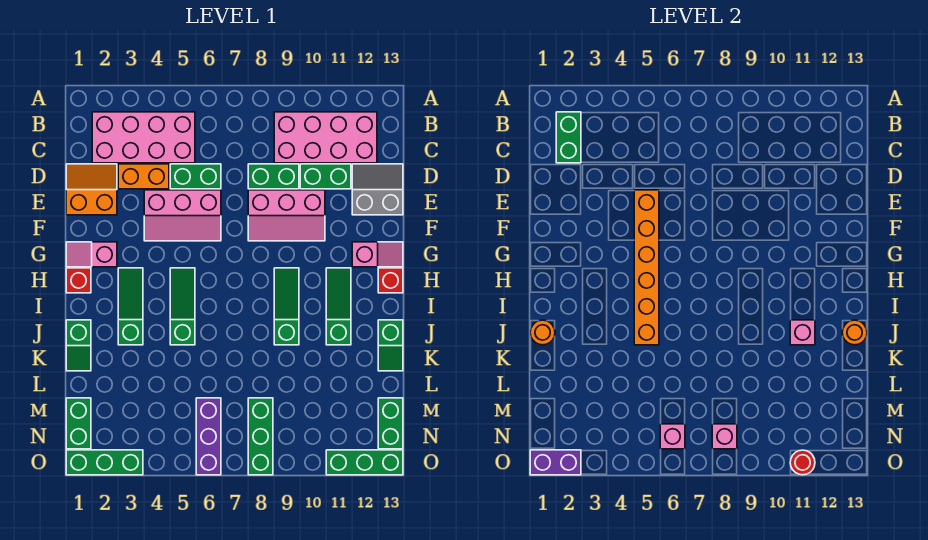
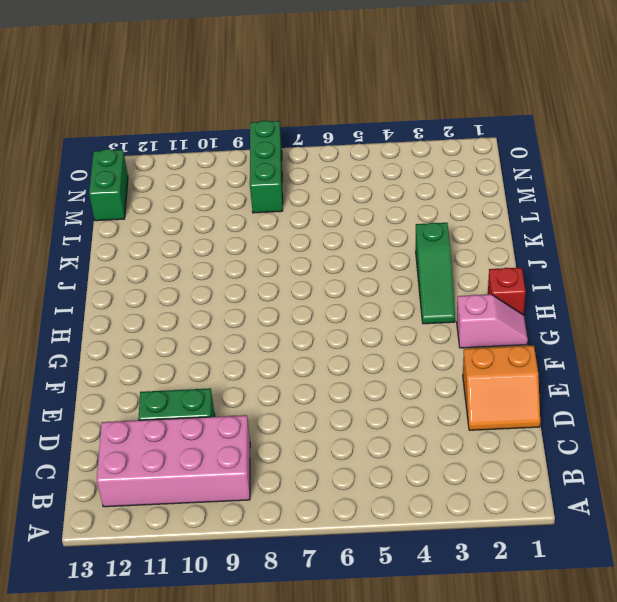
none -> pink brick B2:C5 level 1
none -> orange brick D3:D4 level 1
none -> green brick D5:D6 level 1
none -> green brick D8:D9 level 1

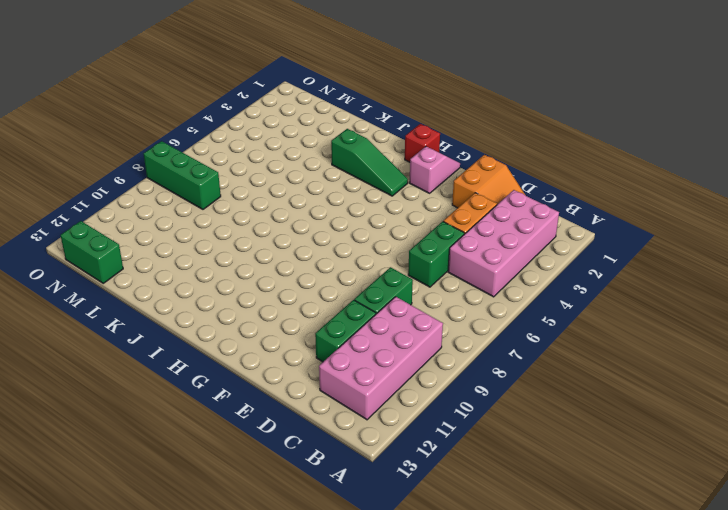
none -> grey slope D12:E13 level 1 top E
none -> pink slope E4:F6 level 1 top E
none -> pink slope E8:F10 level 1 top E
none -> pink slope G12:G13 level 1 top 12

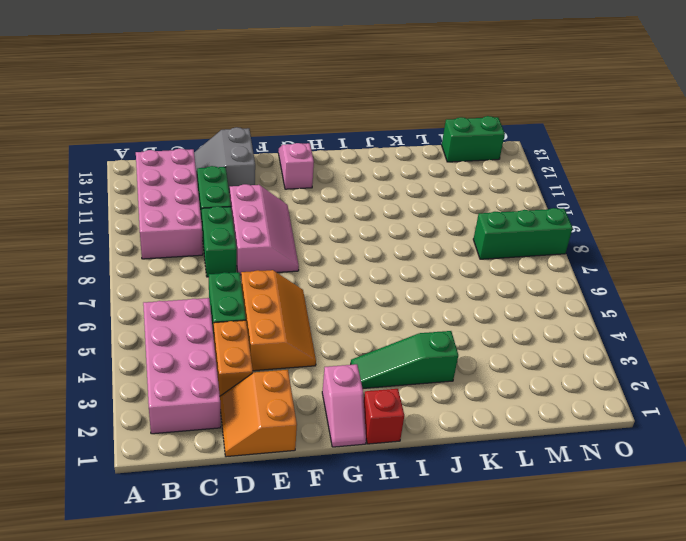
orange slope E4:F6 level 1 top E -> pink slope E4:F6 level 1 top E
none -> green slope H5:J5 level 1 top J
none -> green slope H9:J9 level 1 top J
none -> green slope H11:J11 level 1 top J
none -> red brick H13 level 1

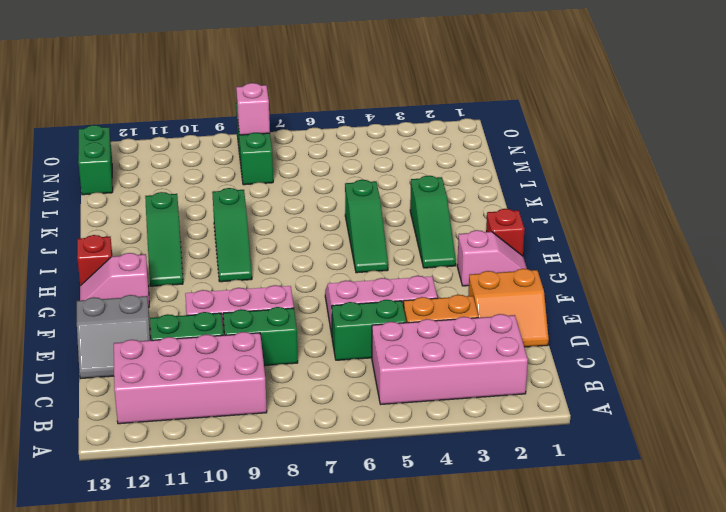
none -> green slope J1:K1 level 1 top J
none -> green slope J13:K13 level 1 top J
none -> green brick M1:N1 level 1
none -> purple brick M6:O6 level 1

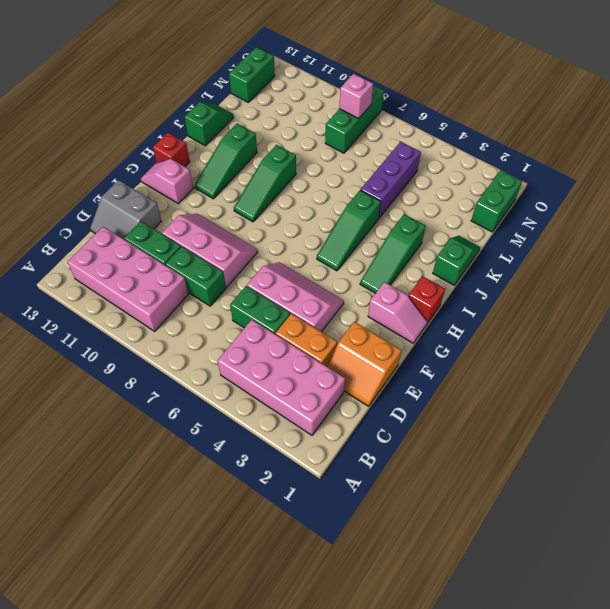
purple brick K5:M5 level 1 -> purple brick M6:O6 level 1
none -> green brick O1:O3 level 1
none -> green brick O11:O13 level 1
none -> green brick B2:C2 level 2
none -> orange brick E5:J5 level 2

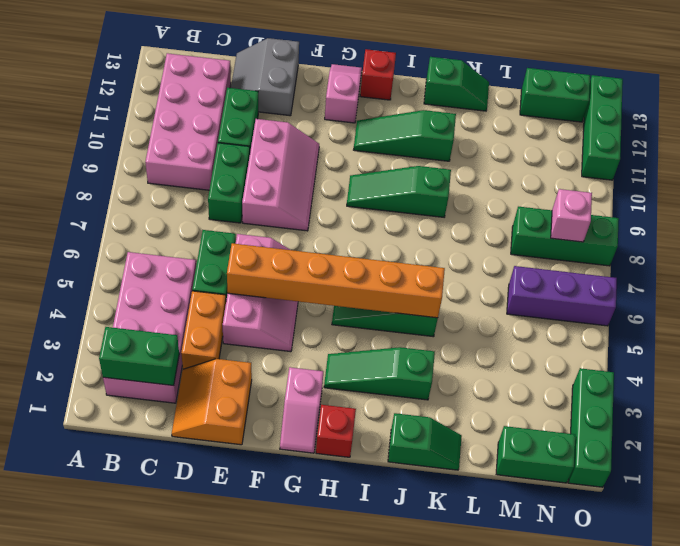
none -> orange round brick J1 level 2
none -> pink brick J11 level 2
none -> orange round brick J13 level 2
none -> pink brick N6 level 2

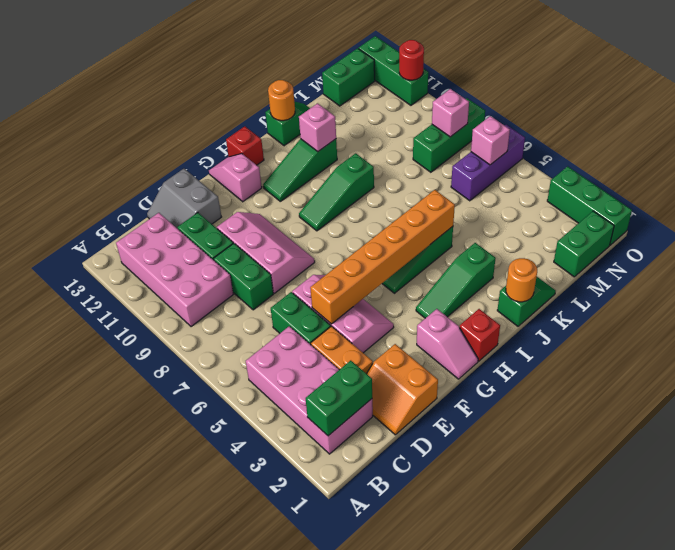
none -> purple brick O1:O2 level 2

